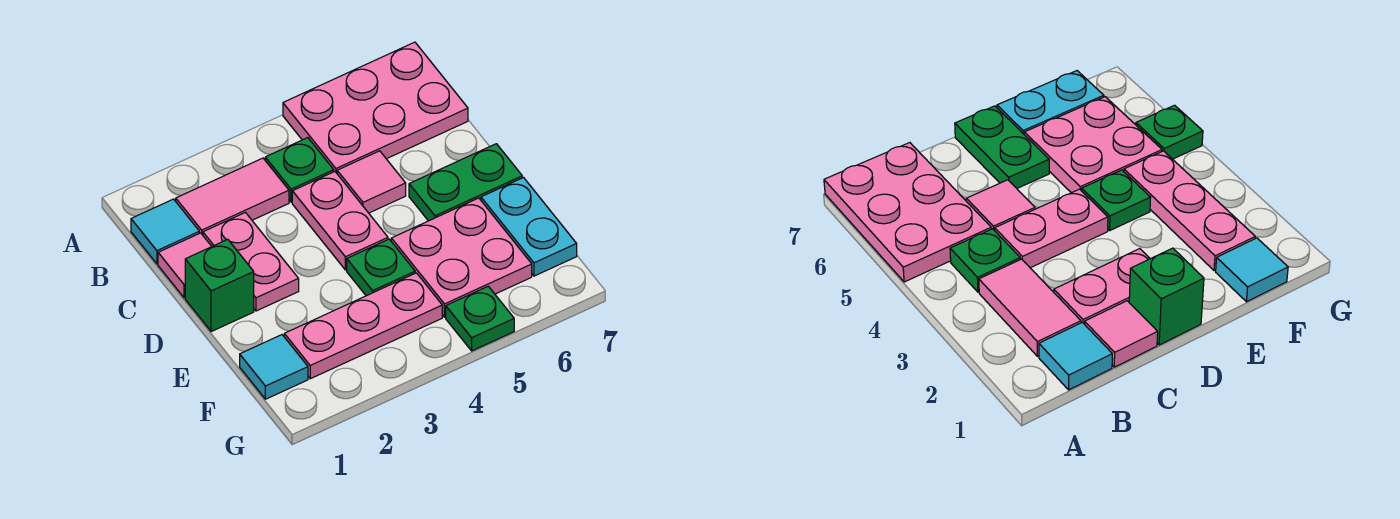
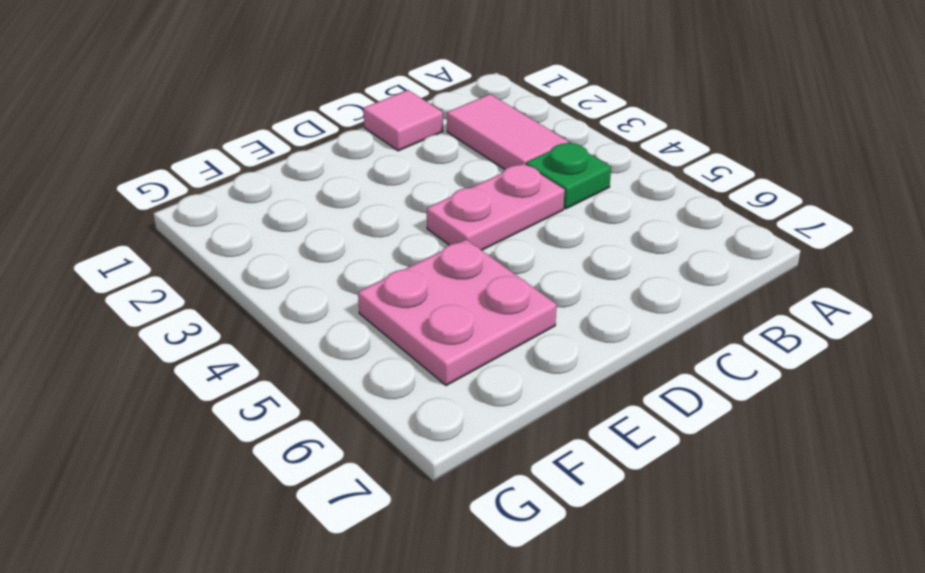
none -> pink plate A5:B7 level 1
none -> cyan tile B1 level 1
none -> pink plate C2:D2 level 1

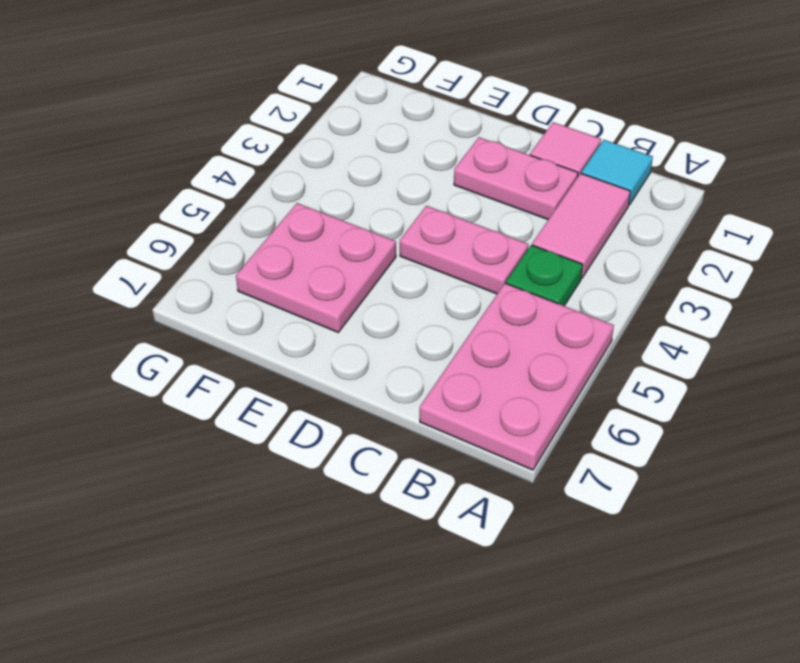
none -> pink tile C5 level 1
none -> green brick D1 level 1
none -> green plate D6:D7 level 1

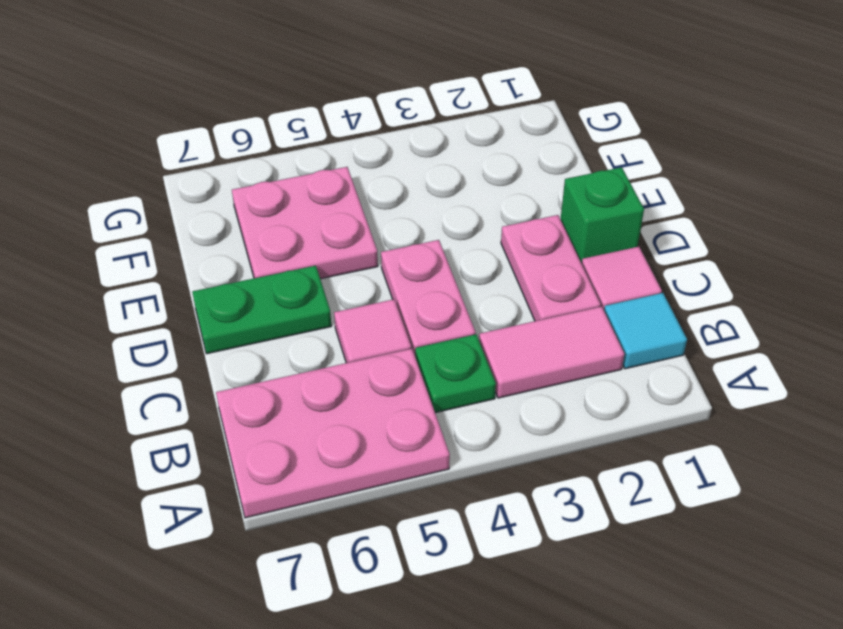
none -> green plate E4 level 1
none -> cyan plate E7:F7 level 1
none -> cyan tile F1 level 1

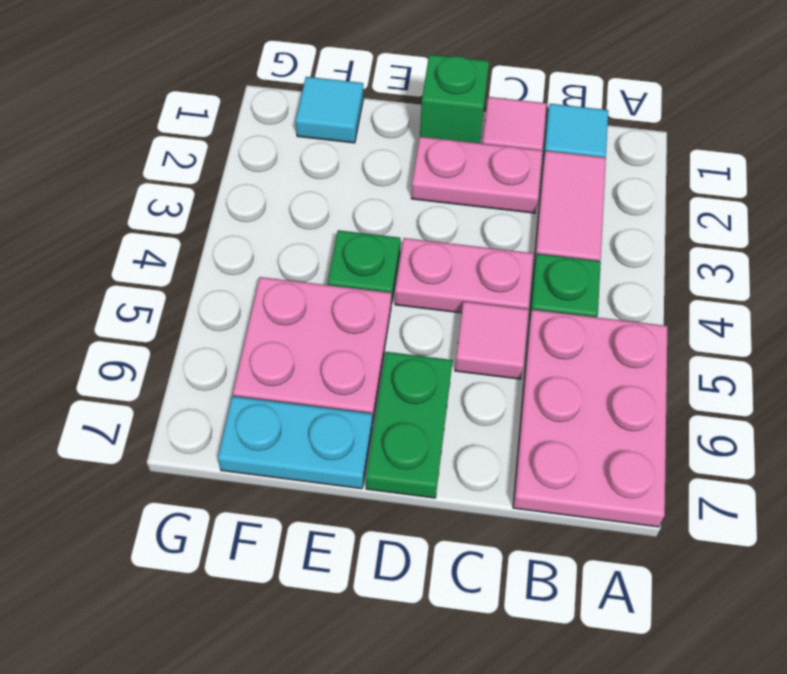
none -> pink plate F2:F4 level 1
none -> green plate G5 level 1

